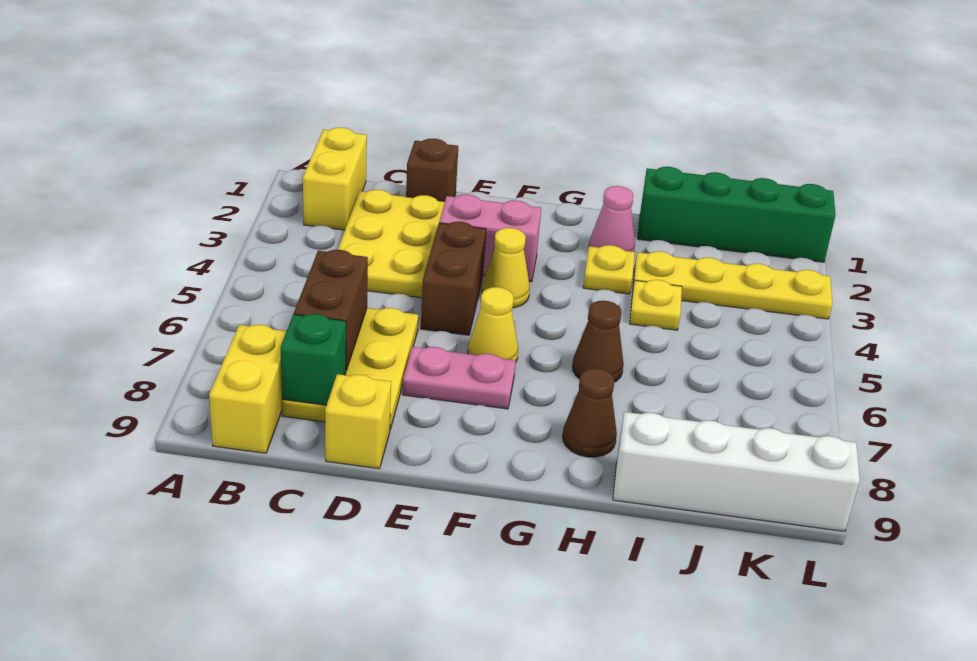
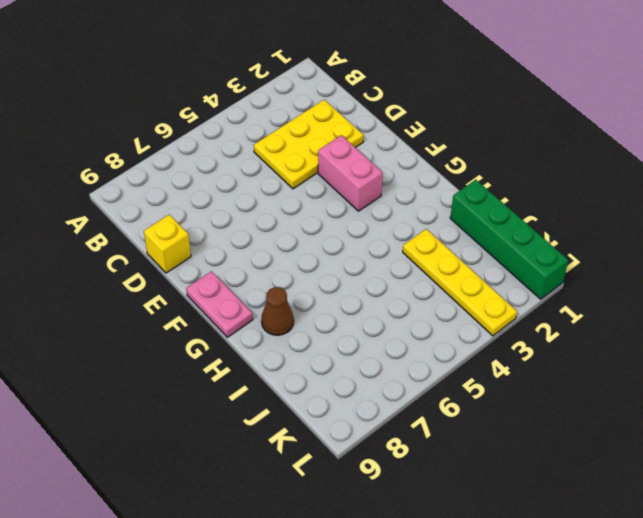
pink plate F9:G9 level 1 -> pink plate E7:F7 level 1
none -> yellow brick B1:B2 level 1
none -> yellow brick B8:B9 level 1
none -> yellow plate C6:D8 level 1

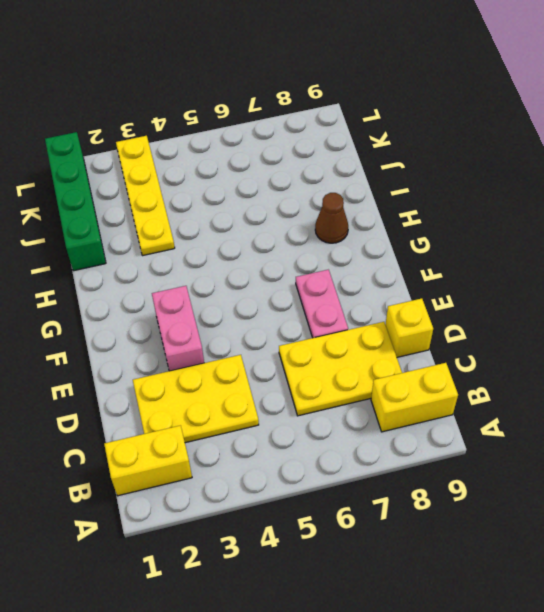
none -> brown brick D1 level 1
none -> brown brick E4:E5 level 1
none -> yellow cone F4 level 1

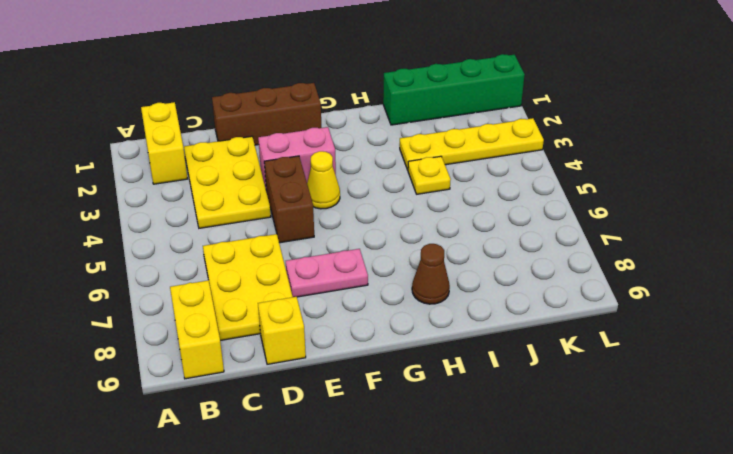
brown brick D1:F1 level 1 -> brown brick D1 level 1
none -> yellow cone F6 level 1
none -> pink cone H2 level 1
none -> yellow plate H3 level 1

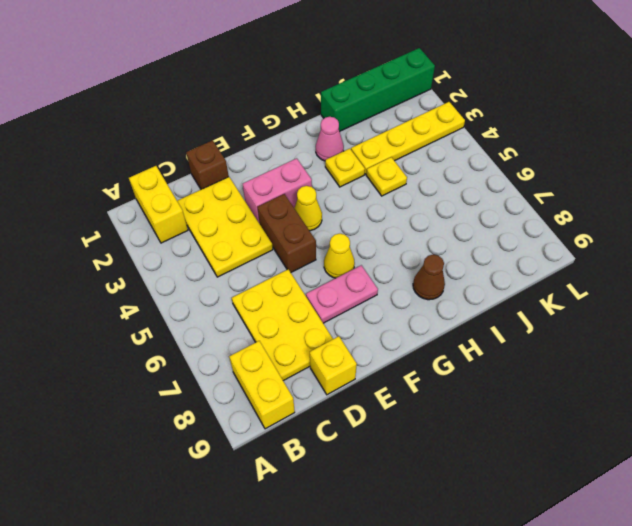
none -> brown cone H6 level 1
none -> white brick I9:L9 level 1
none -> brown brick C6:C7 level 2

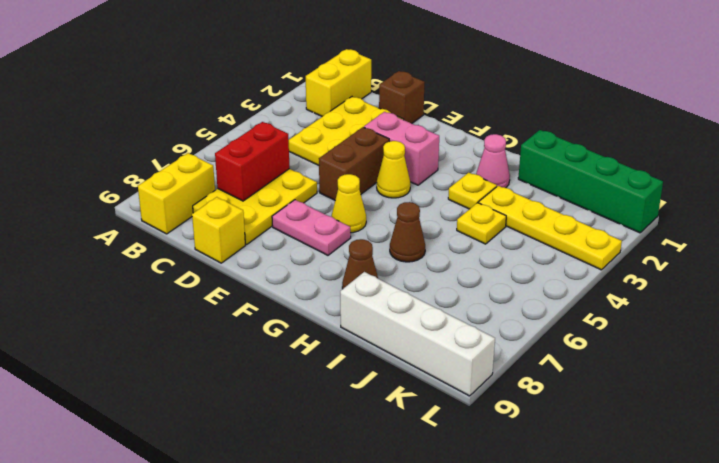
red brick C6:C7 level 2 -> brown brick C6:C7 level 2
none -> green brick C8 level 2

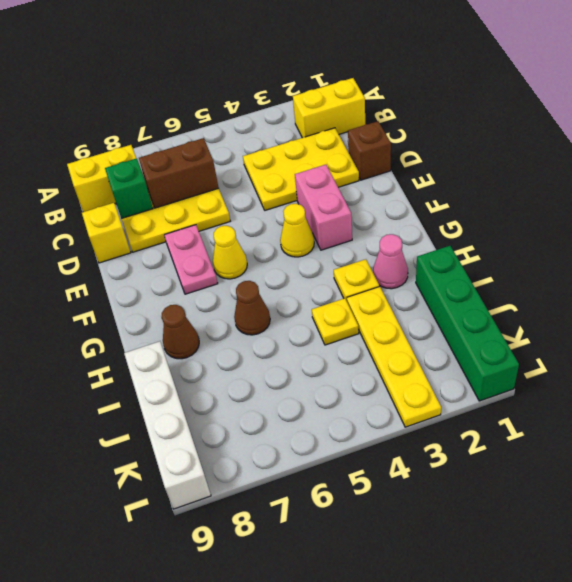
none -> brown brick E4:E5 level 1

